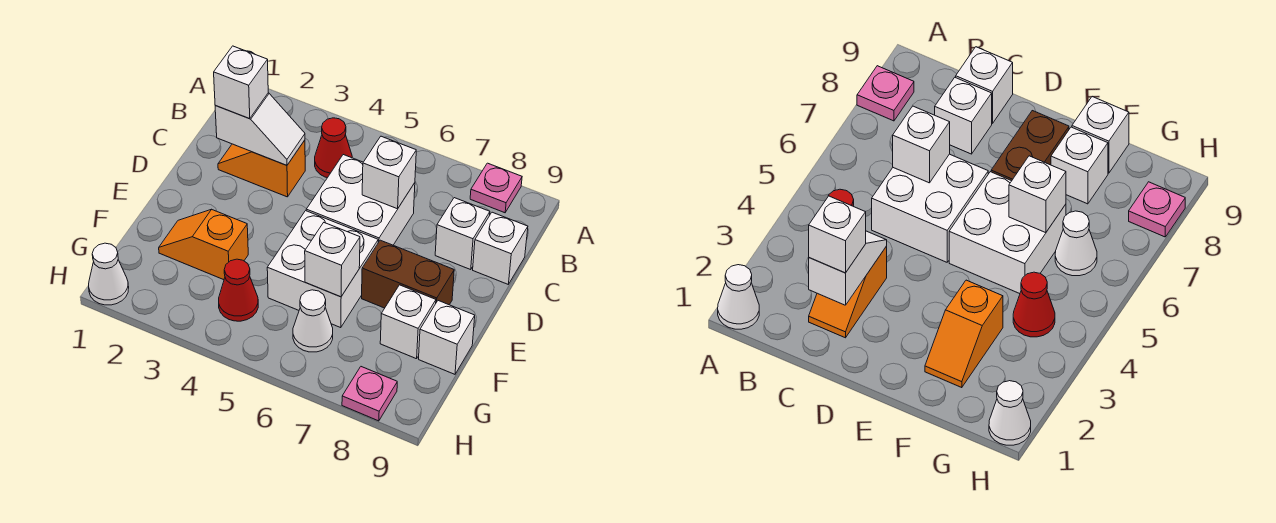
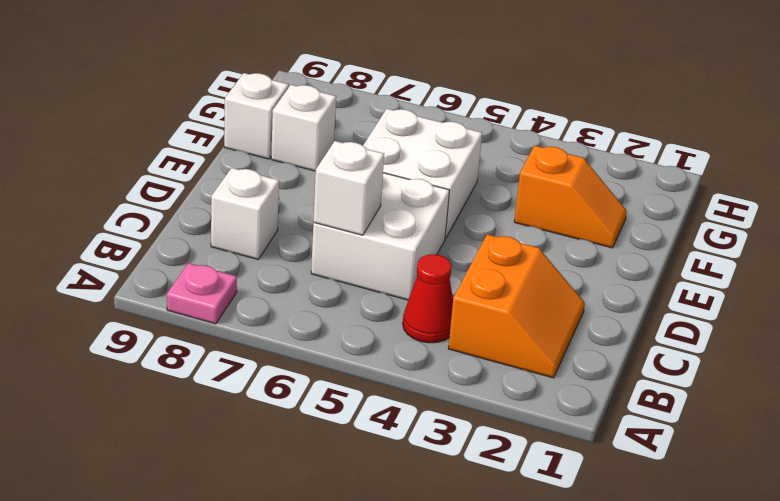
orange slope B2:C3 level 1 top 3 -> orange slope C2:C3 level 1 top 3
none -> white cone A1 level 1
none -> white brick C9 level 1
none -> brown brick E7:E8 level 1

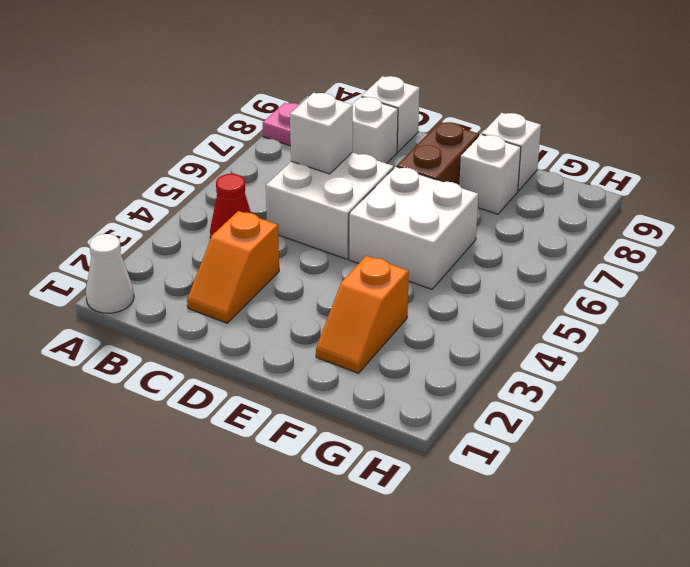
none -> red cone G4 level 1
none -> white cone G6 level 1
none -> white cone H1 level 1

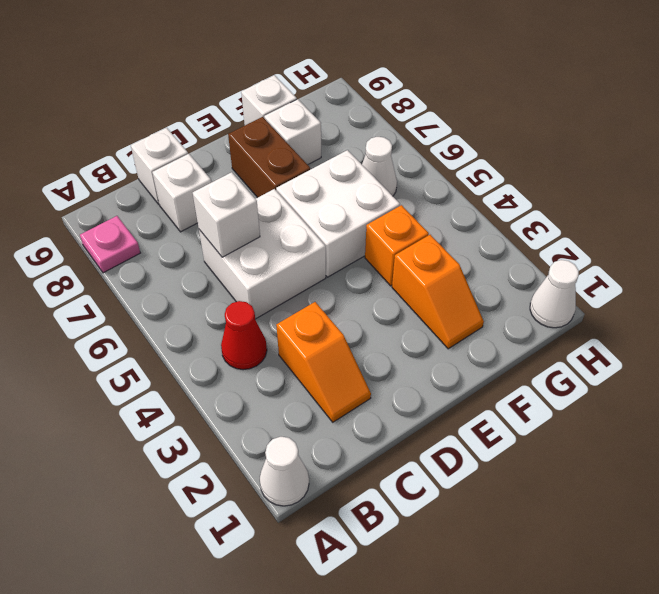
orange brick F4 level 1 -> none
none -> red cone G4 level 1
none -> pink plate H8 level 1
none -> white slope C2:C3 level 2 top 2

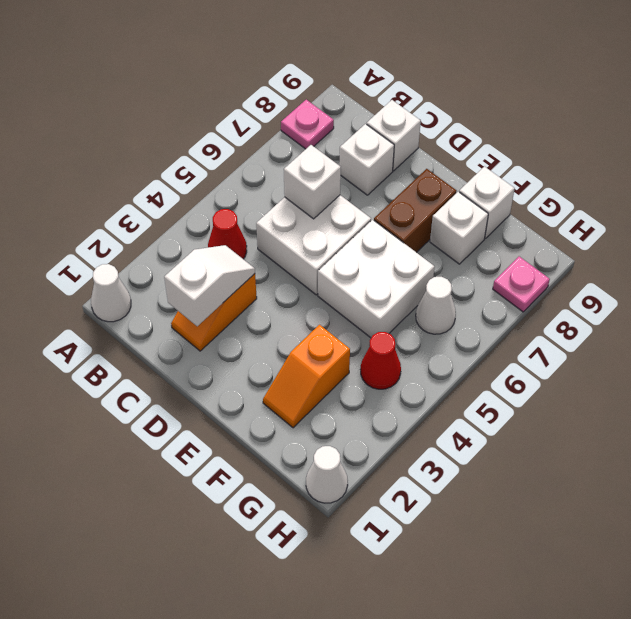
none -> white brick F6 level 2
none -> white brick C2 level 3

